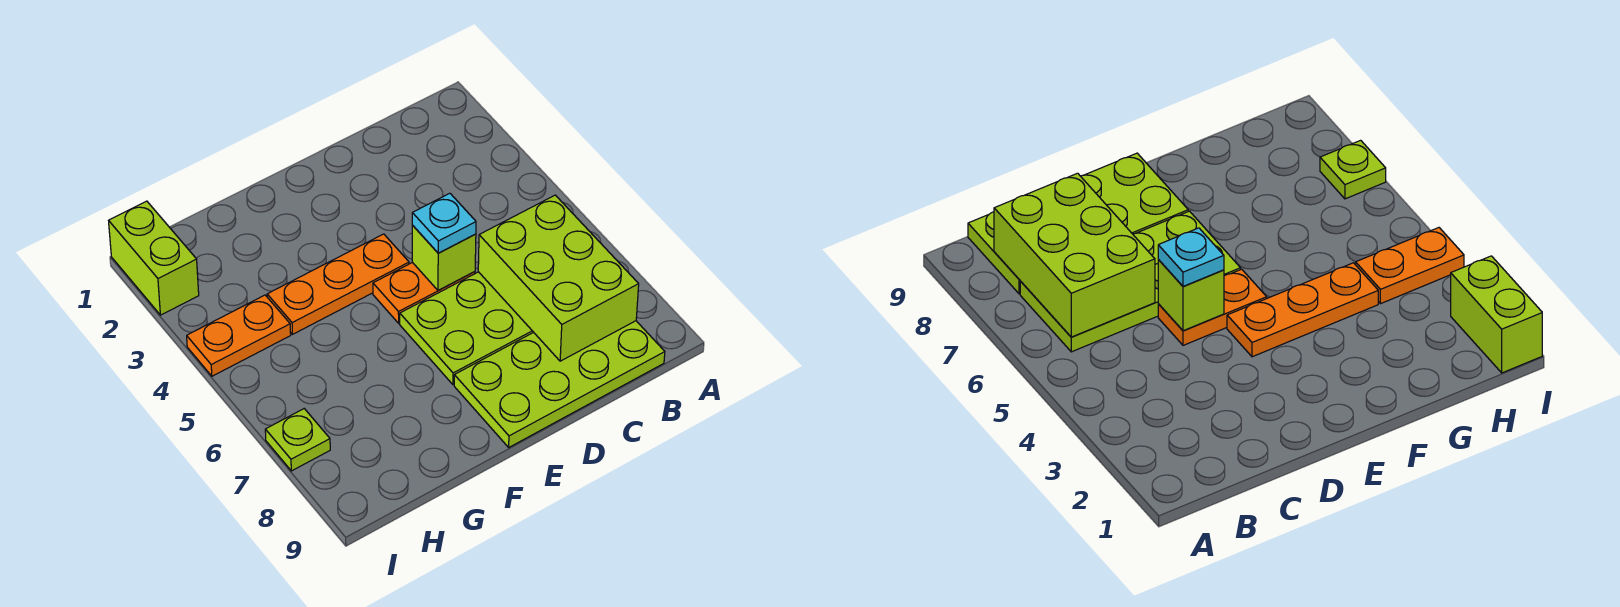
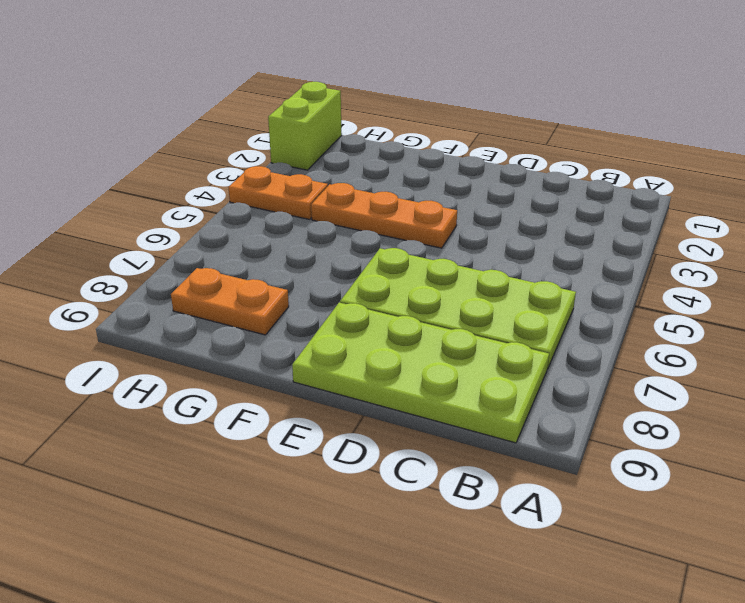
orange plate G8:H8 level 1 -> orange plate D5:E5 level 1
none -> lime plate I7 level 1
none -> lime brick B6:C8 level 2

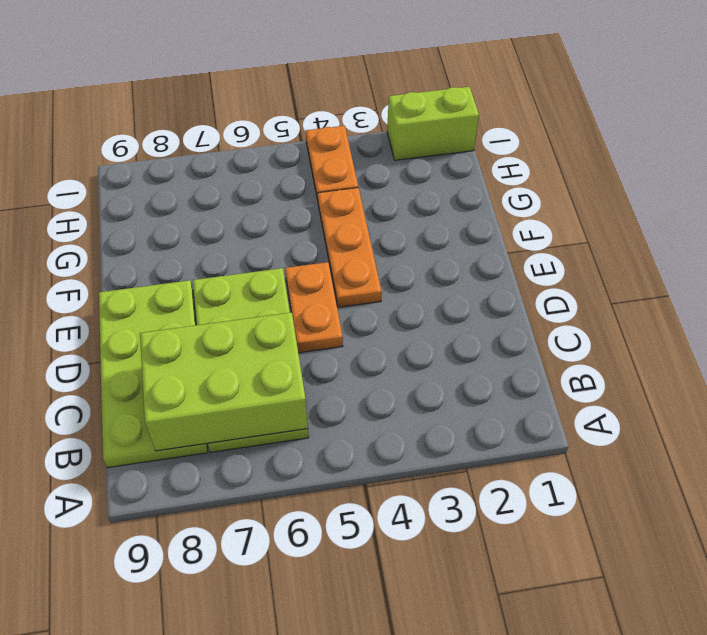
none -> lime plate I7 level 1
none -> lime brick D5 level 2

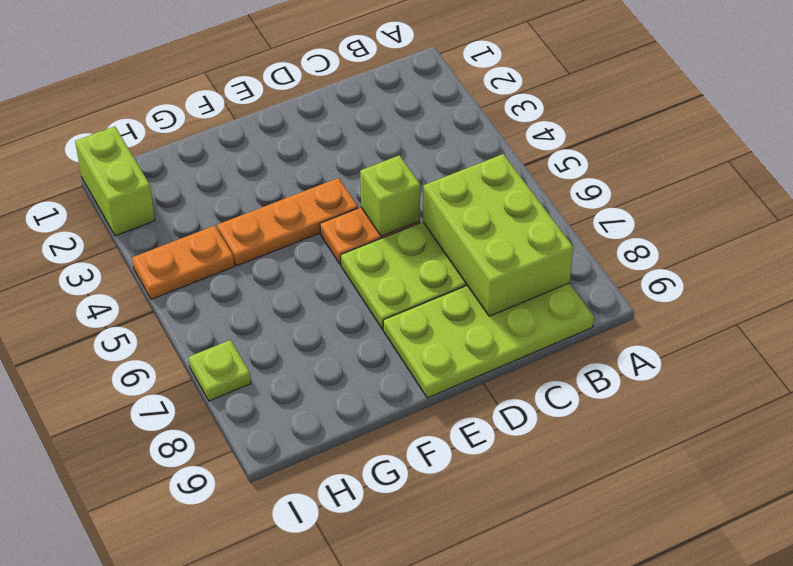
none -> cyan plate D5 level 3

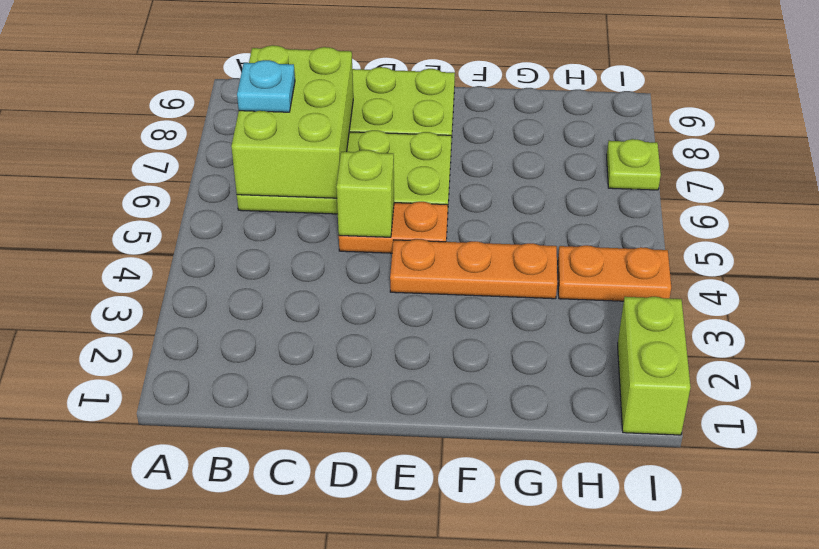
cyan plate B7 level 3 -> cyan plate D5 level 3

